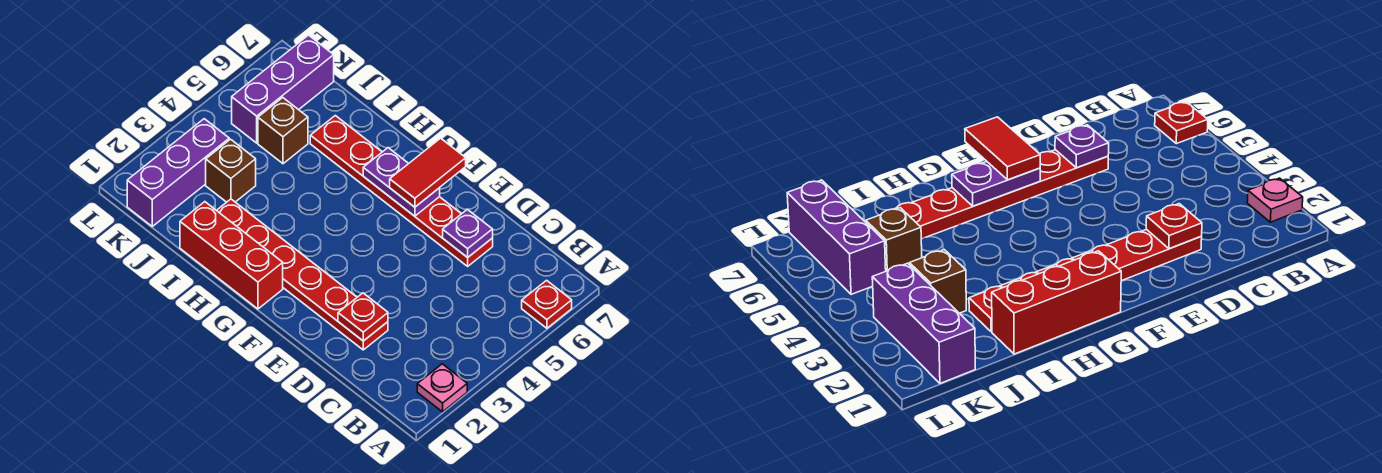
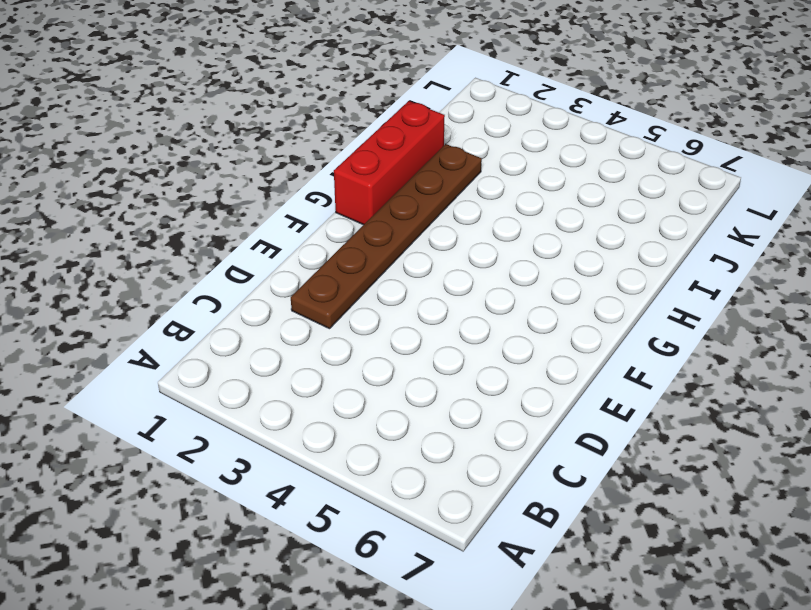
brown plate D2:I2 level 1 -> red plate D2:I2 level 1
none -> pink plate A2 level 1
none -> red plate A6 level 1
none -> red plate D6:I6 level 1

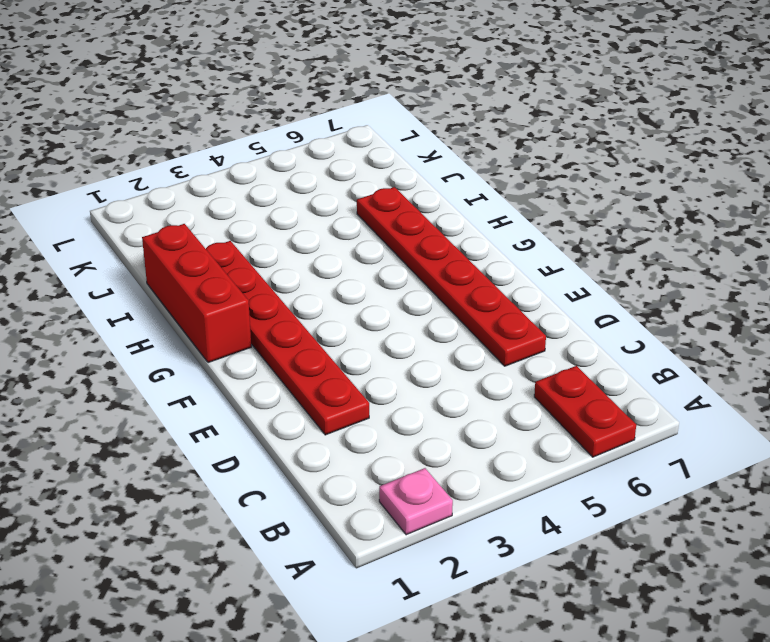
red plate A6:B6 level 1 -> red plate A6 level 1
none -> brown brick J3 level 1
none -> brown brick J5 level 1
none -> purple brick K1:K3 level 1

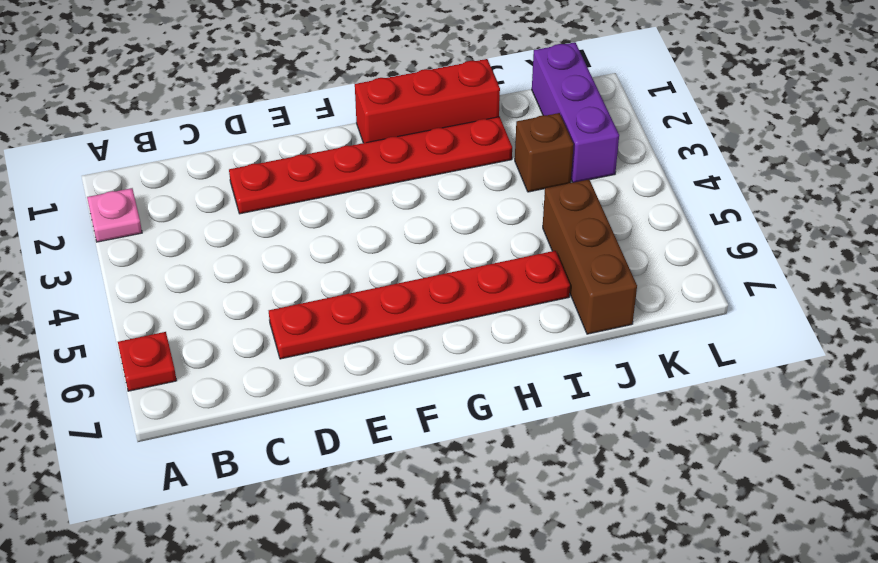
brown brick J5:J7 level 1 -> brown brick J5 level 1
none -> purple brick K5:K7 level 1
none -> red plate D2 level 2
none -> purple plate D6 level 2

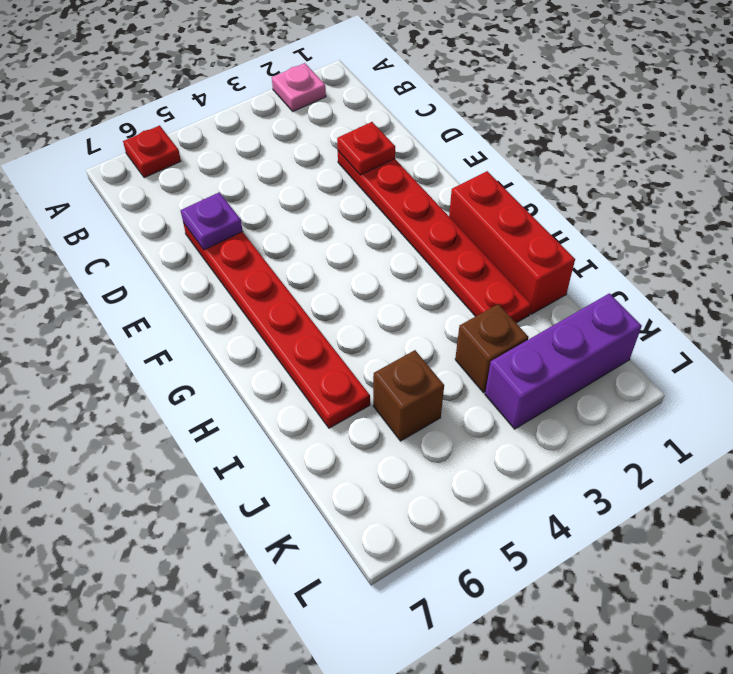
none -> purple brick K5:K7 level 1
none -> purple plate F6:G6 level 2
none -> red tile F6:F7 level 3

